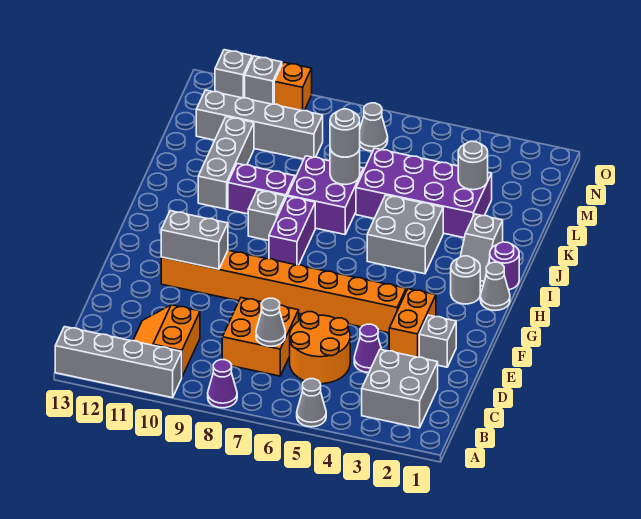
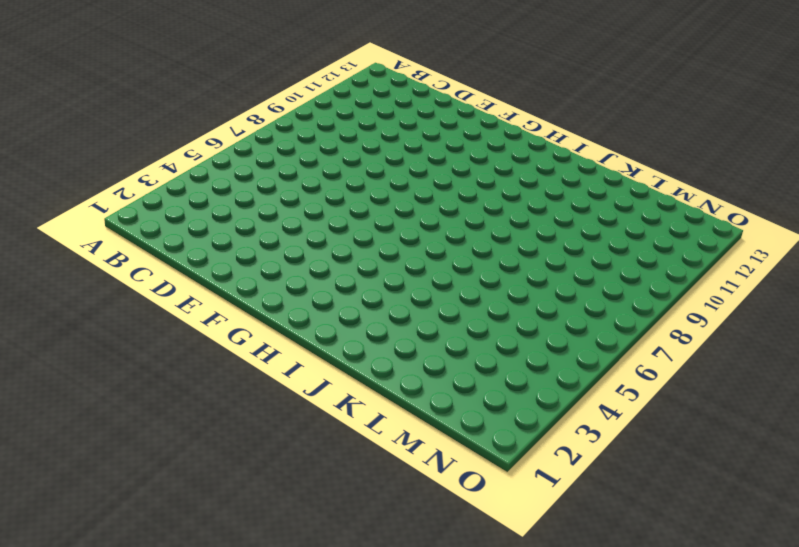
none -> grey cone A5 level 1
none -> purple cone A8 level 1
none -> grey brick A10:A13 level 1
none -> grey brick B2:C3 level 1

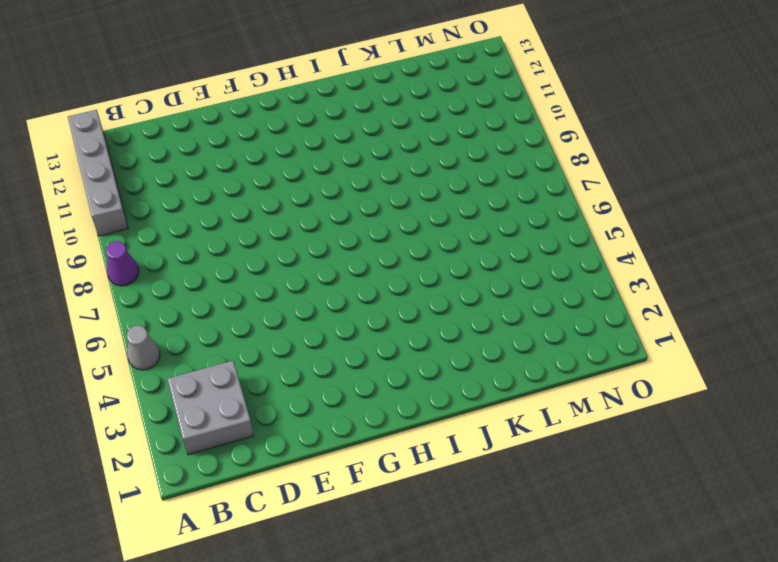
none -> orange slope B10:C11 level 1 top 10
none -> orange round brick C5:D6 level 1
none -> orange brick C7:D8 level 1
none -> purple cone D4 level 1

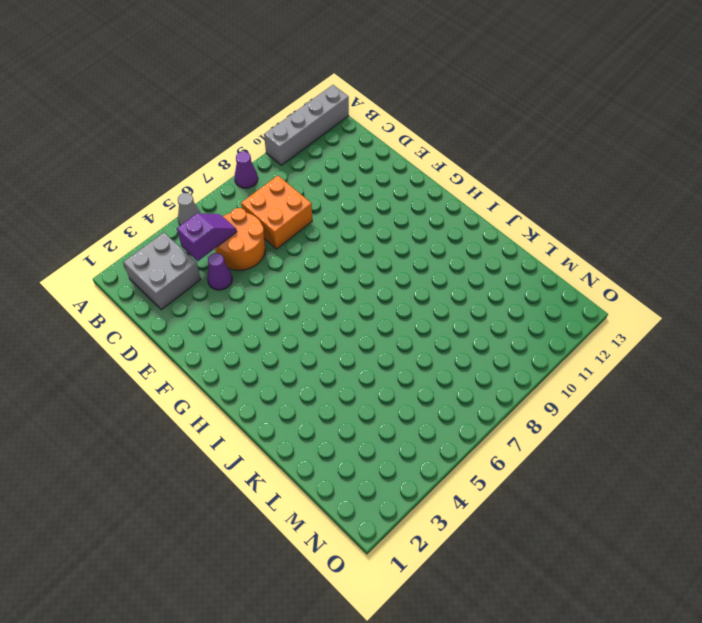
purple slope C4:C5 level 2 top 4 -> none
none -> orange slope B10:C11 level 1 top 10
none -> grey brick E2 level 1
none -> orange brick E3:F3 level 1
none -> orange brick F4:F11 level 1

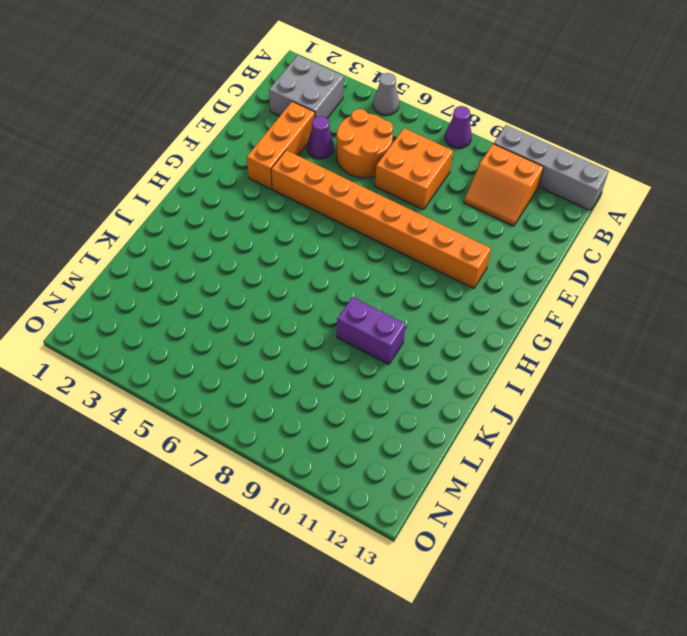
orange slope B10:C11 level 1 top B -> orange slope B10:C11 level 1 top 10
orange brick D3:F3 level 1 -> orange brick E3:F3 level 1
none -> grey brick E2 level 1
none -> grey cone H1 level 1
none -> grey round brick H2 level 1
none -> purple brick H8:I8 level 1

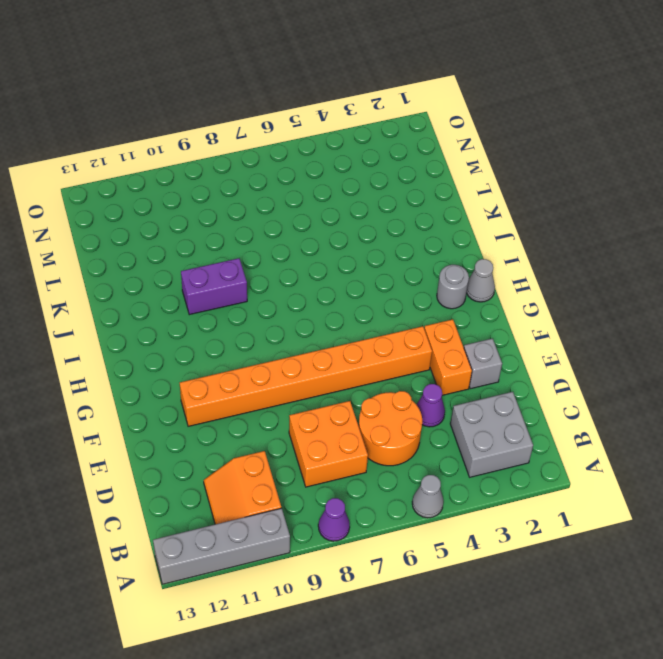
none -> purple brick H8:I8 level 1
none -> purple round brick I1 level 1
none -> grey slope I2:J2 level 1 top J
none -> grey brick I4:J5 level 1

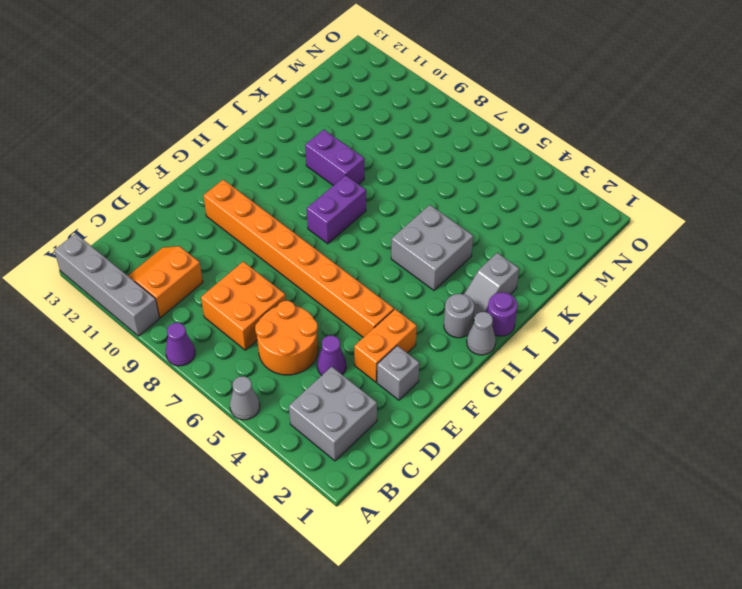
none -> grey brick I9 level 1
none -> purple brick J7:K8 level 1
none -> grey brick J11:L11 level 1
none -> purple brick K3:L6 level 1

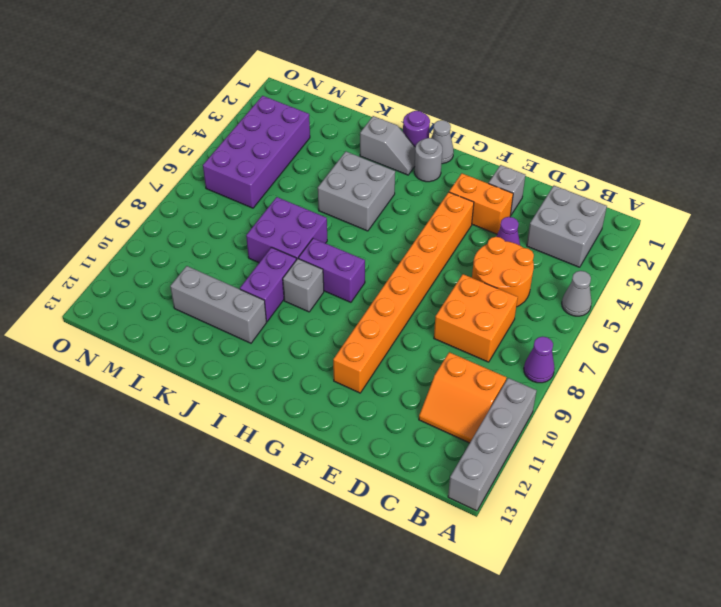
purple brick M3:N6 level 1 -> purple brick K3:L6 level 1
none -> grey brick M9:M12 level 1
none -> grey cone N7 level 1
none -> orange brick O10 level 1
none -> grey brick O11 level 1

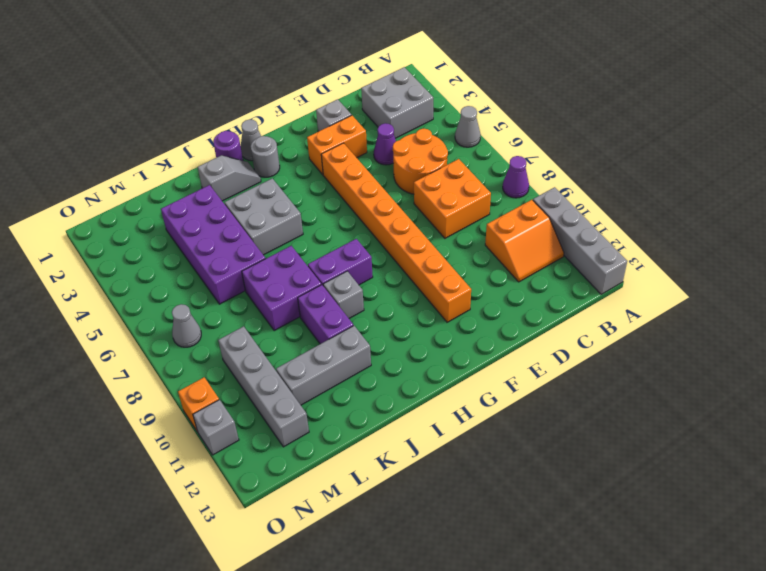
none -> grey brick O12 level 1
none -> grey cone C7 level 2
none -> grey brick F10:F11 level 2
none -> grey round brick K7 level 2

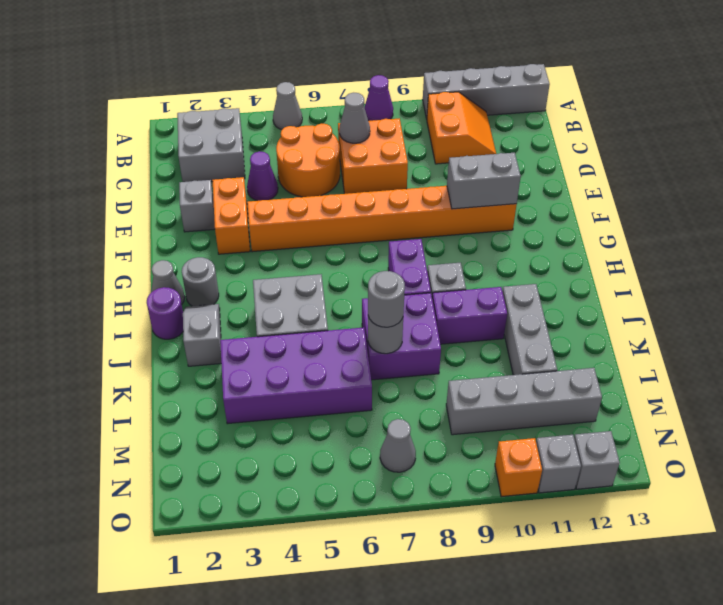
none -> grey round brick L3 level 2

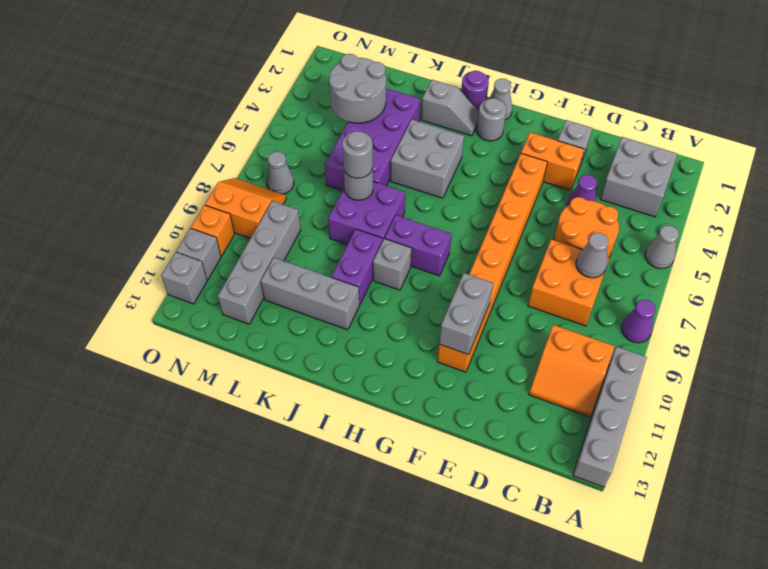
grey round brick L3:M4 level 2 -> grey round brick L3 level 2
orange slope N8:O9 level 1 top 9 -> none

